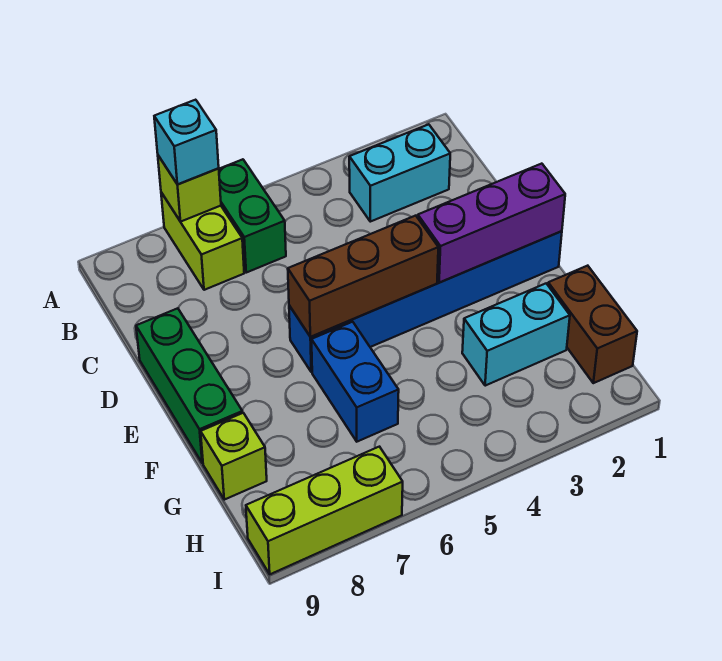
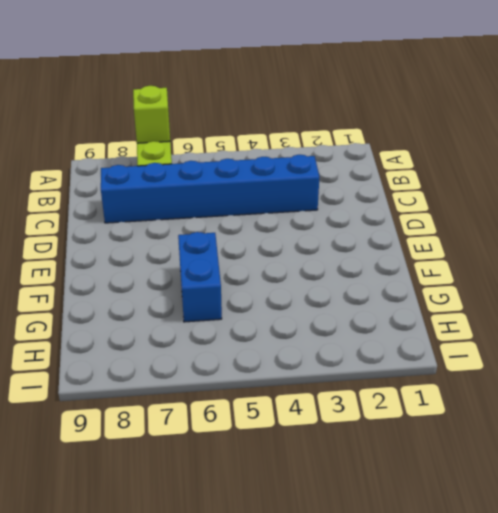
blue brick C3:C8 level 1 -> blue brick E1:E6 level 1
none -> green brick A6:B6 level 1
none -> cyan brick B2:B3 level 1
none -> green brick D9:F9 level 1

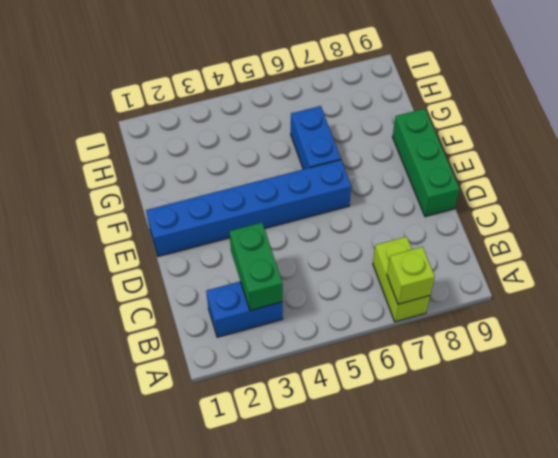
blue brick B2:B3 level 1 -> cyan brick B2:B3 level 1
green brick B3:C3 level 2 -> green brick A6:B6 level 1
none -> brown brick G1:H1 level 1
none -> cyan brick G2:G3 level 1
none -> lime brick G9 level 1

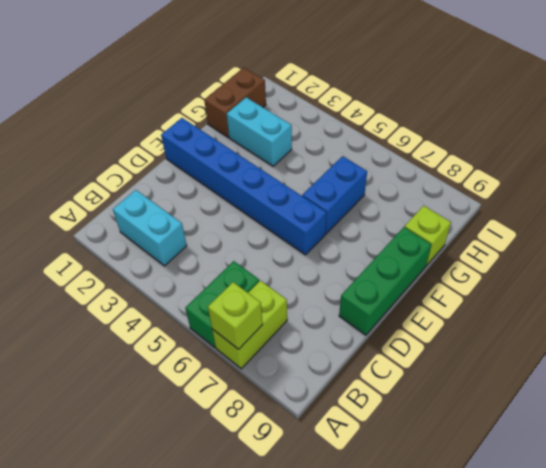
none -> lime brick I7:I9 level 1
none -> purple brick E1:E3 level 2
none -> brown brick E4:E6 level 2

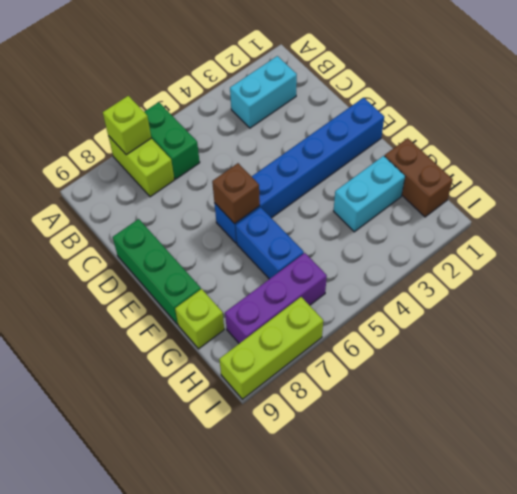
brown brick E6 level 2 -> brown brick E4:E6 level 2
purple brick H6:H8 level 1 -> purple brick E1:E3 level 2
none -> cyan brick A7 level 3

